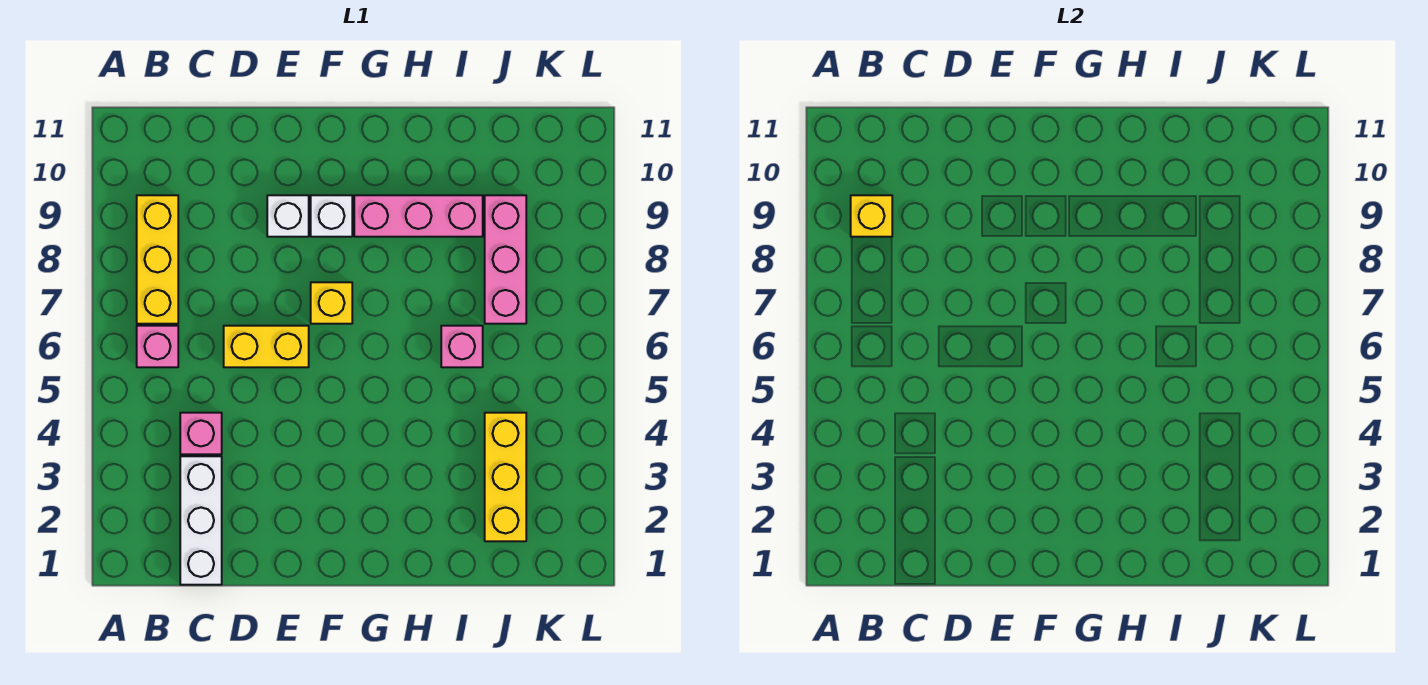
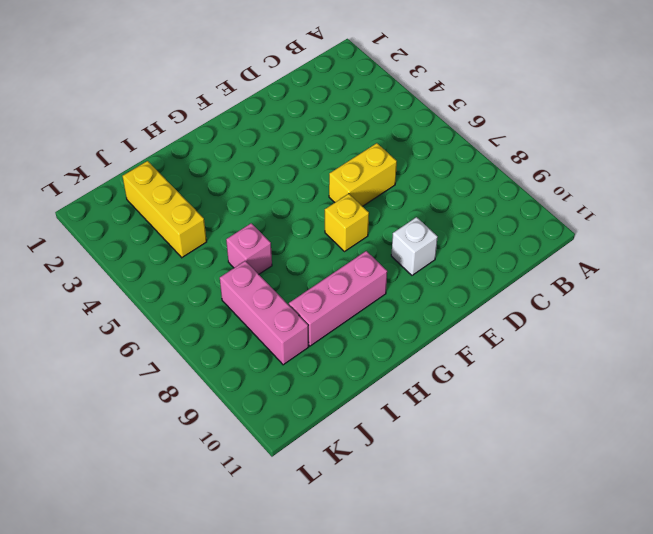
none -> pink brick B6 level 1
none -> yellow brick B7:B9 level 1
none -> white brick C1:C3 level 1

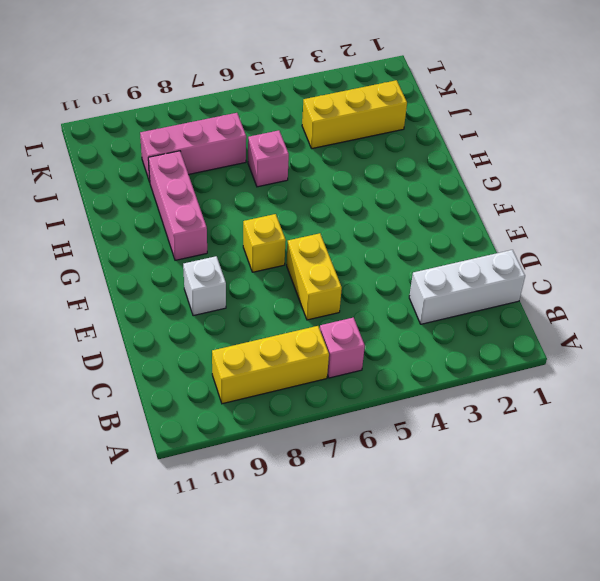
none -> pink brick C4 level 1
none -> white brick F9 level 1
none -> yellow brick B9 level 2

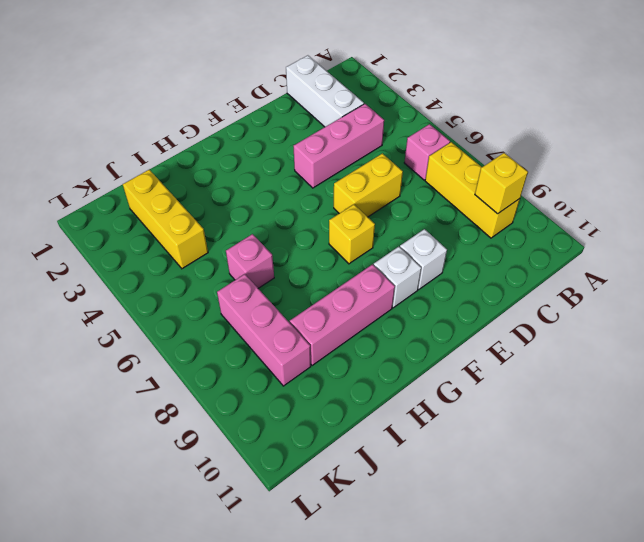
pink brick C4:E4 level 1 -> pink brick C4 level 1

